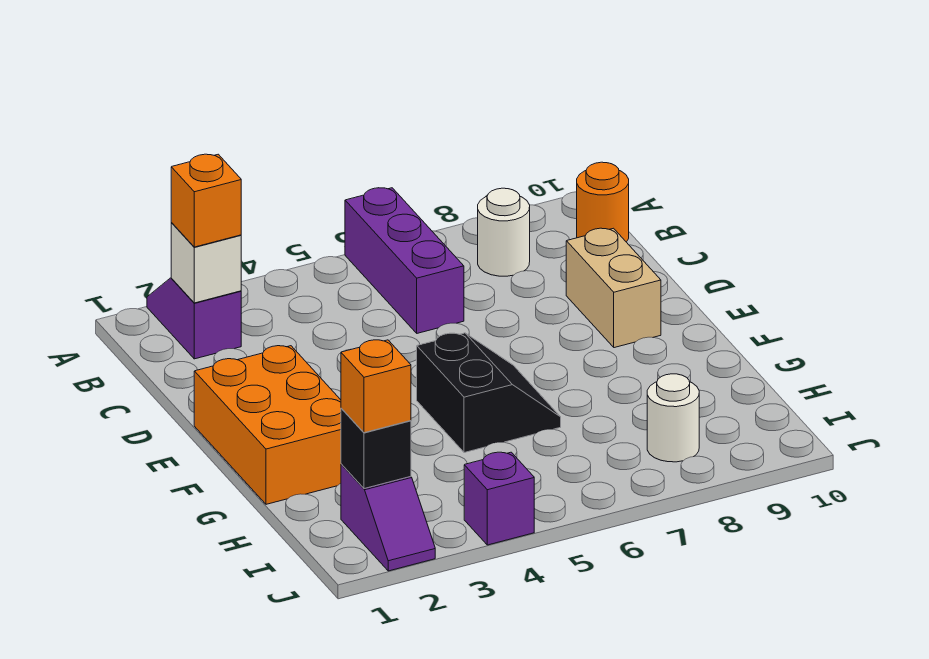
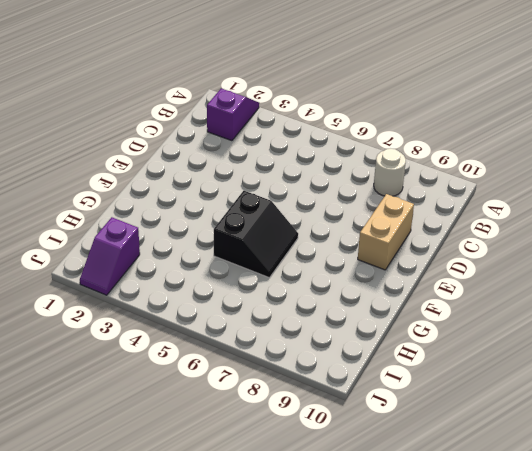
none -> purple brick A6:C6 level 1
none -> orange round brick B10 level 1
none -> orange brick E1:G2 level 1

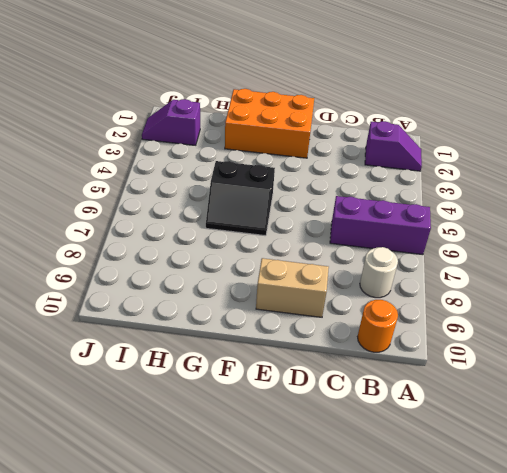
none -> white round brick I8 level 1
none -> purple brick J4 level 1
none -> white brick B2 level 2

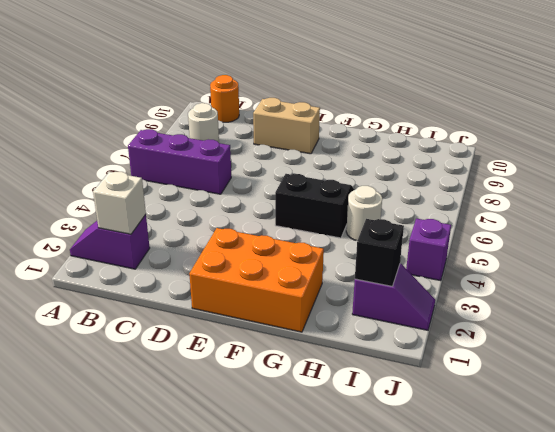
white round brick H5 level 1 -> white round brick I8 level 1
none -> orange brick B2 level 3
none -> orange brick I2 level 3

